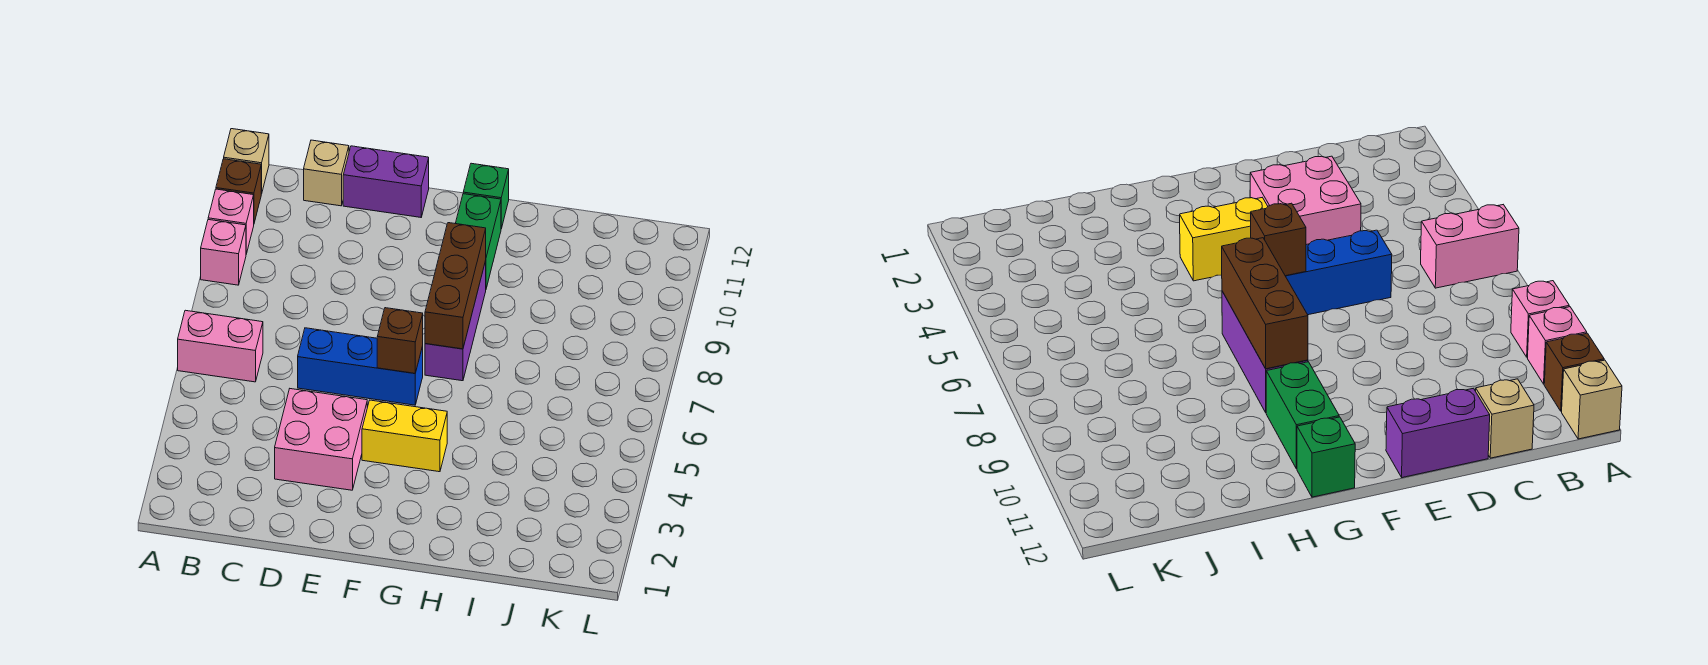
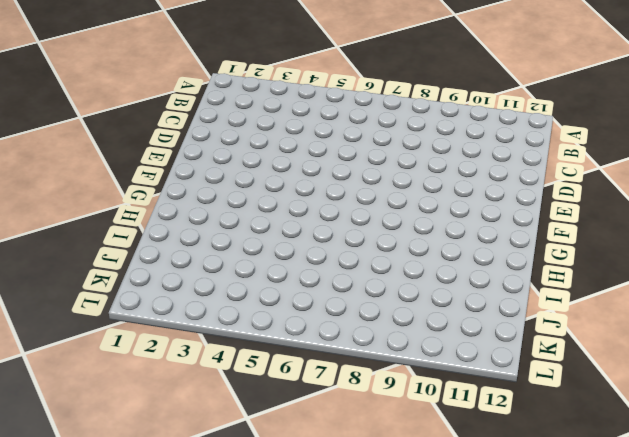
none -> pink brick A6:B6 level 1
none -> pink brick A9 level 1
none -> pink brick A10 level 1

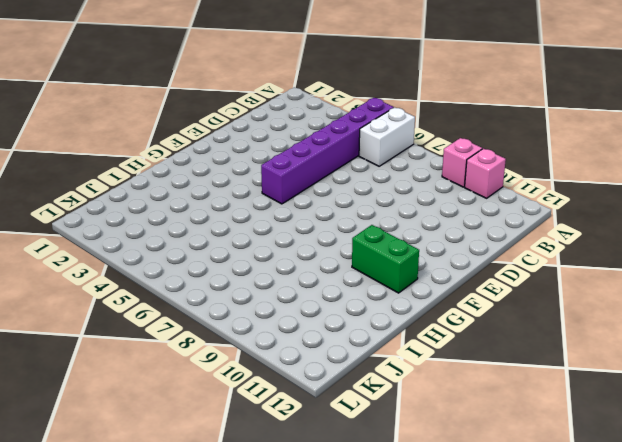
purple brick A5:F5 level 1 -> none
white brick A6:B6 level 1 -> pink brick A6:B6 level 1
none -> brown brick A11 level 1
none -> tan brick A12 level 1
none -> tan brick C12 level 1

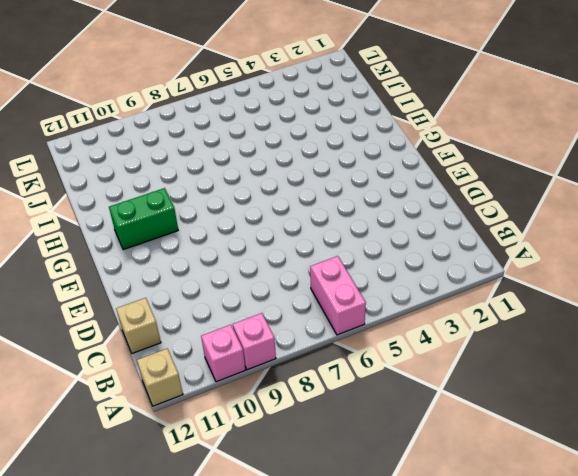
none -> brown brick A11 level 1
none -> pink brick D3:E4 level 1
none -> blue brick D6:F6 level 1

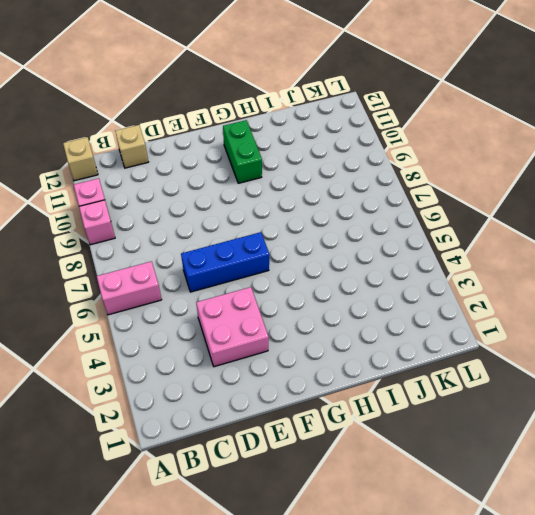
none -> brown brick A11 level 1
none -> purple brick D12:E12 level 1
none -> yellow brick F4:G4 level 1

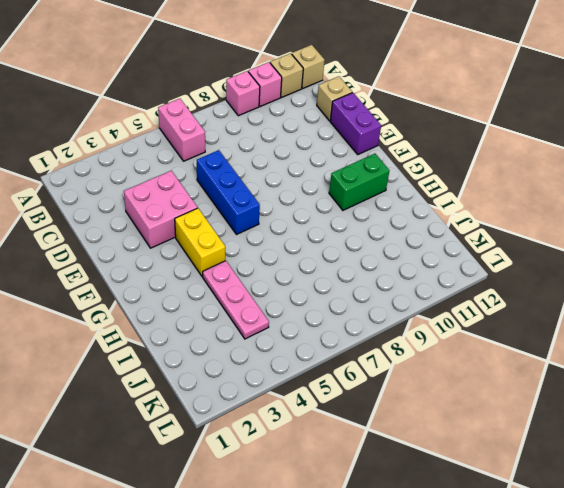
tan brick A11 level 1 -> brown brick A11 level 1
pink plate H4:J4 level 1 -> none
none -> purple brick G7:G9 level 1
none -> green brick G12 level 1
none -> brown brick F6 level 2

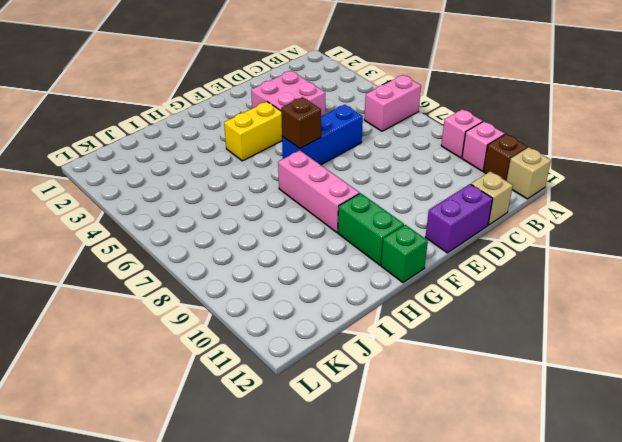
pink brick G7:G9 level 1 -> purple brick G7:G9 level 1
none -> brown brick G7:G9 level 2

